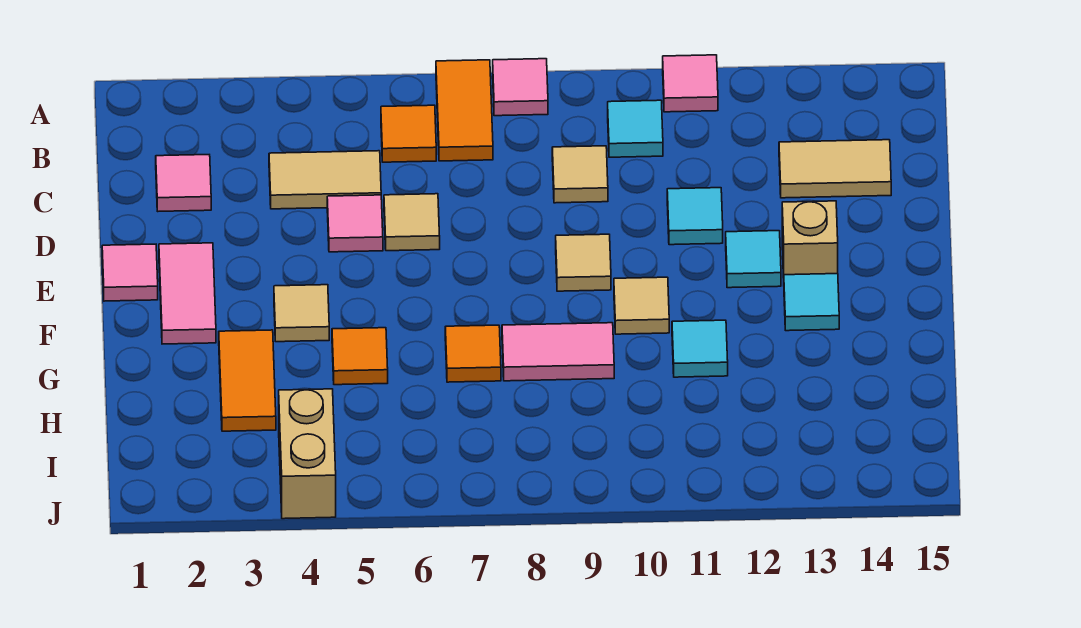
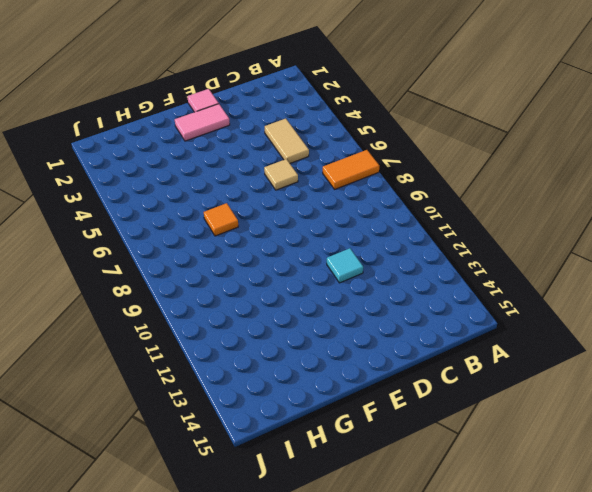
none -> pink tile A8 level 1
none -> pink tile A11 level 1
none -> orange tile B6 level 1

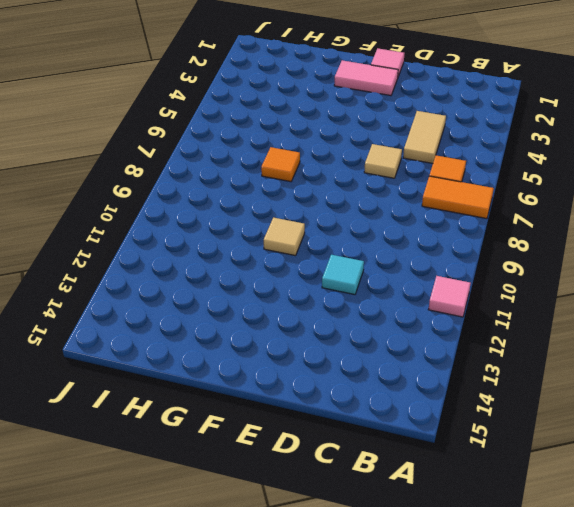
none -> pink tile A8 level 1
none -> cyan tile B10 level 1
none -> pink tile C2 level 1

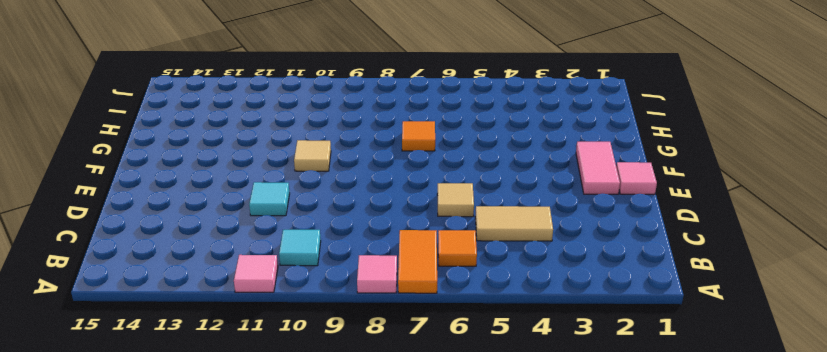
none -> pink tile C2 level 1
none -> tan tile C9 level 1
none -> tan tile C13:C14 level 1

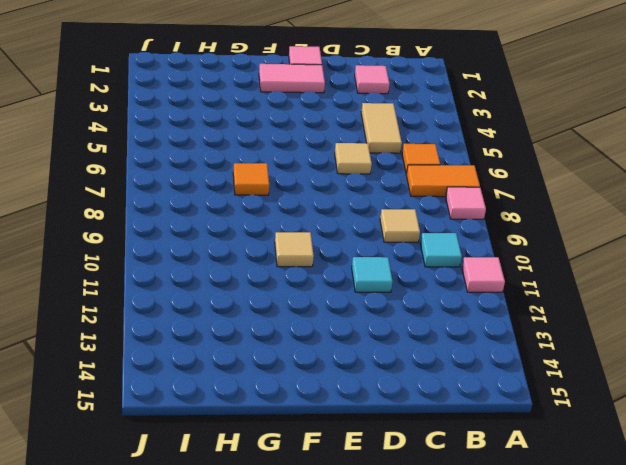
none -> tan tile C13:C14 level 1
none -> pink tile D5 level 1
none -> tan tile E9 level 1

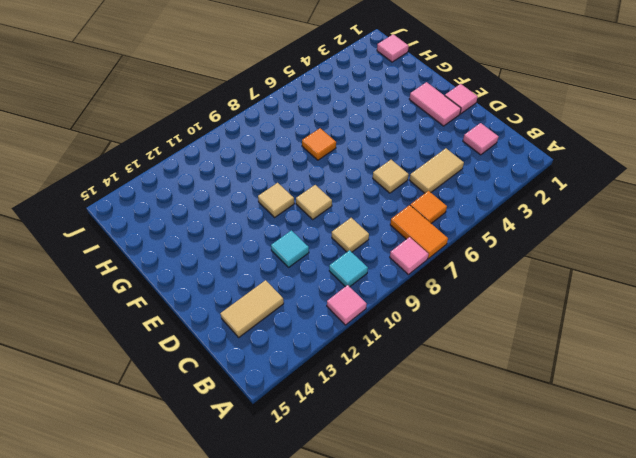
pink tile I1 level 1 -> pink tile D5 level 1
none -> cyan tile E12 level 1
none -> tan brick E13 level 1
none -> tan tile F4 level 1

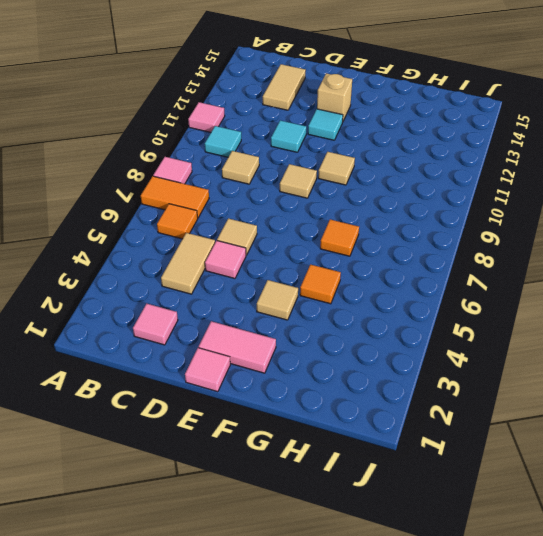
none -> cyan tile F13 level 1
none -> orange tile G3:H3 level 1
none -> pink tile G8:G9 level 1

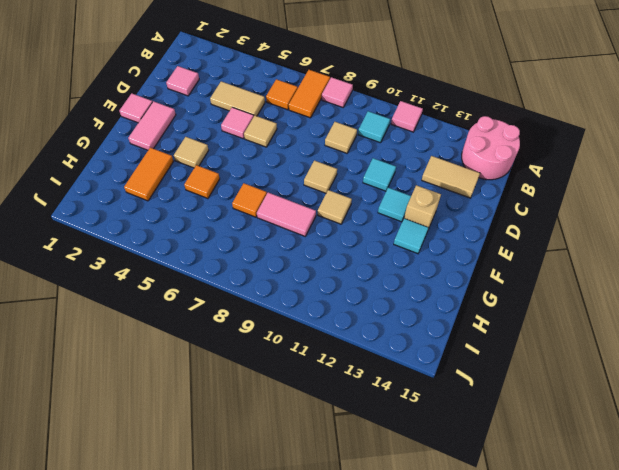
pink round brick A14:B15 level 1 -> none
none -> cyan tile G11 level 1
none -> tan brick I4:J4 level 1

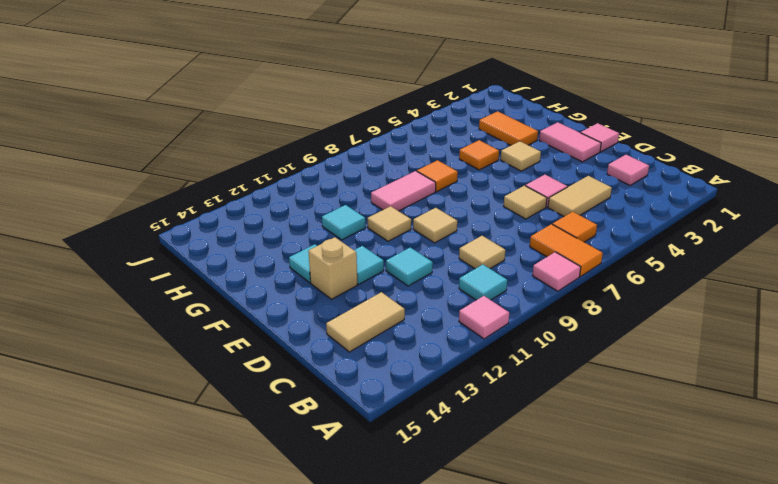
none -> tan brick I4:J4 level 1

